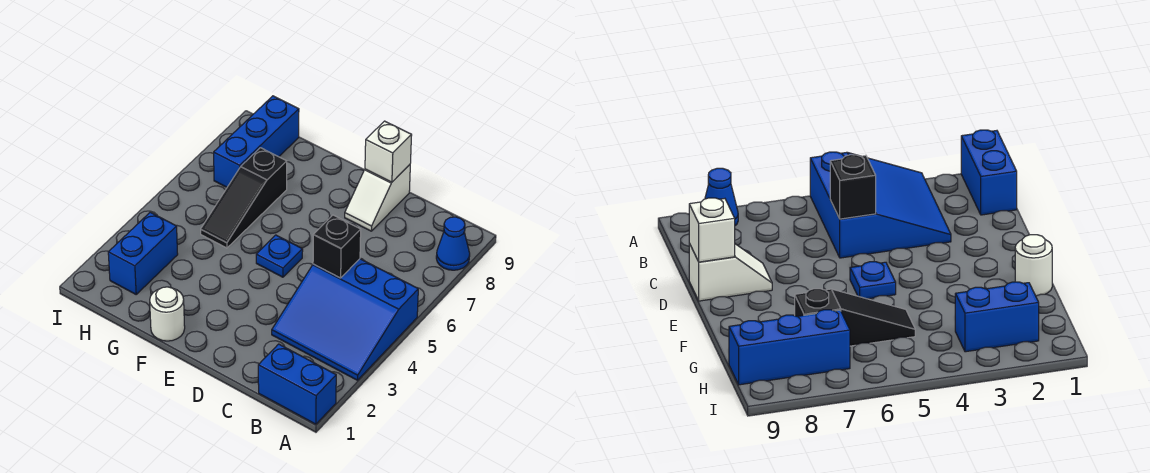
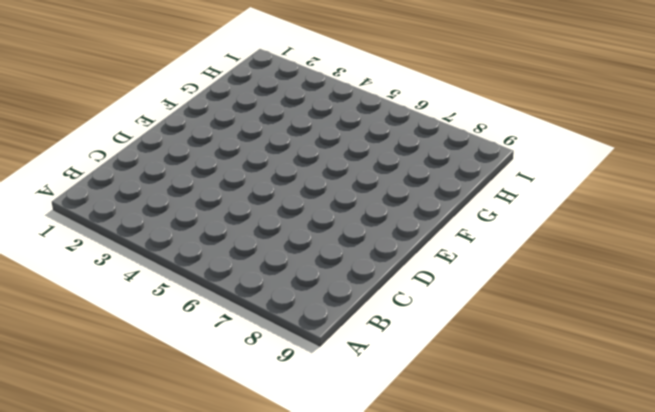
none -> blue brick A1:B1 level 1
none -> blue slope A3:C5 level 1 top 5

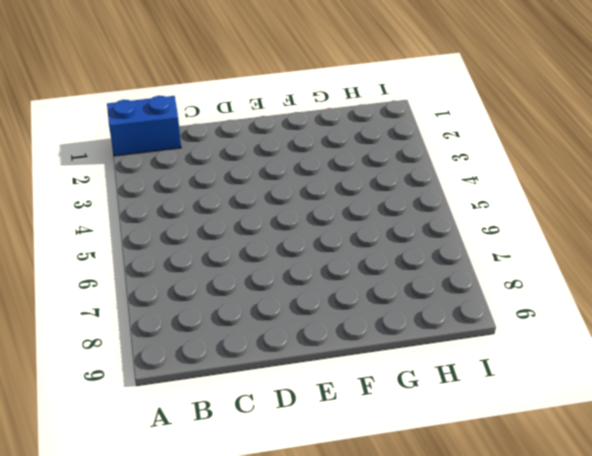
none -> blue slope A3:C5 level 1 top 5
none -> blue cone A8 level 1

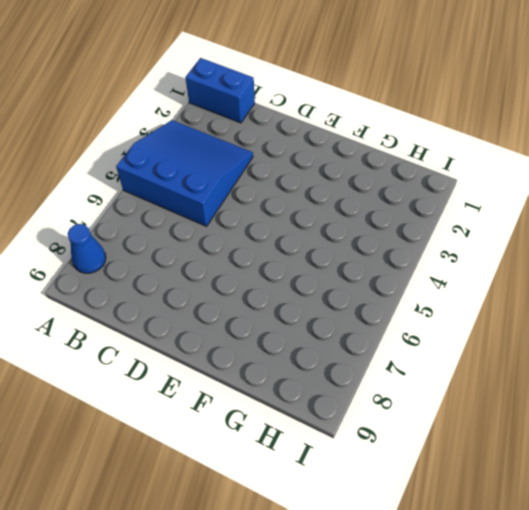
none -> white slope D8:D9 level 1 top 9
none -> blue plate E5 level 1

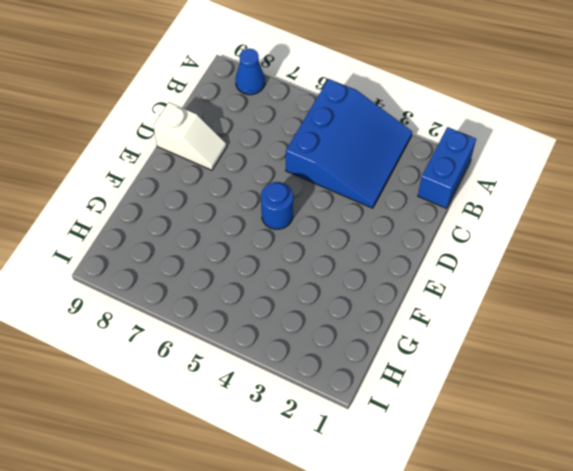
blue round brick E5 level 1 -> blue plate E5 level 1
none -> white round brick F1 level 1
none -> black slope G5:G7 level 1 top 7

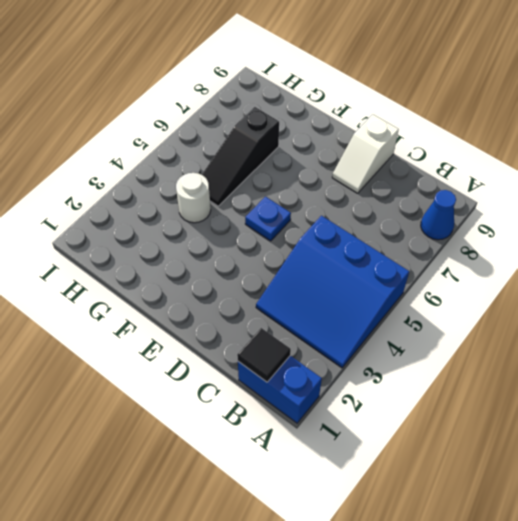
black tile B1 level 2 -> none
white round brick G4 level 1 -> white round brick F1 level 1
none -> blue brick H2:H3 level 1
none -> blue brick H7:H9 level 1

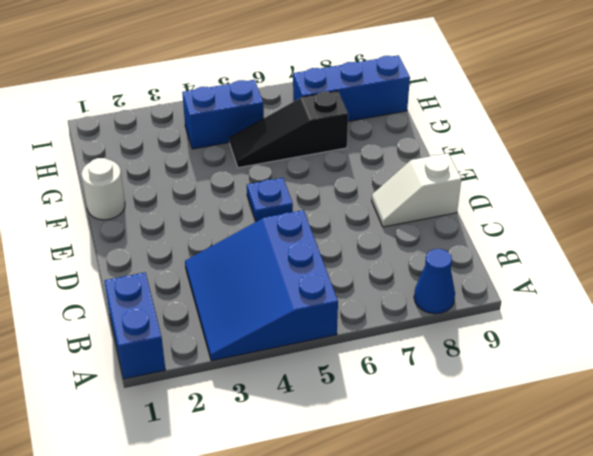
blue brick H4:H5 level 1 -> blue brick H2:H3 level 1
none -> black brick C5 level 2
none -> white brick D9 level 2

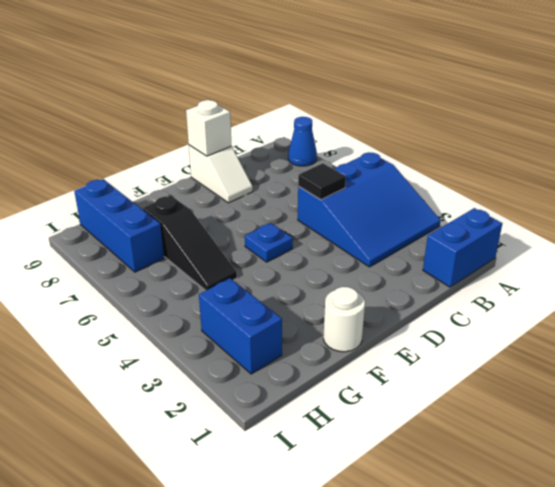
black tile C5 level 2 -> black brick C5 level 2

